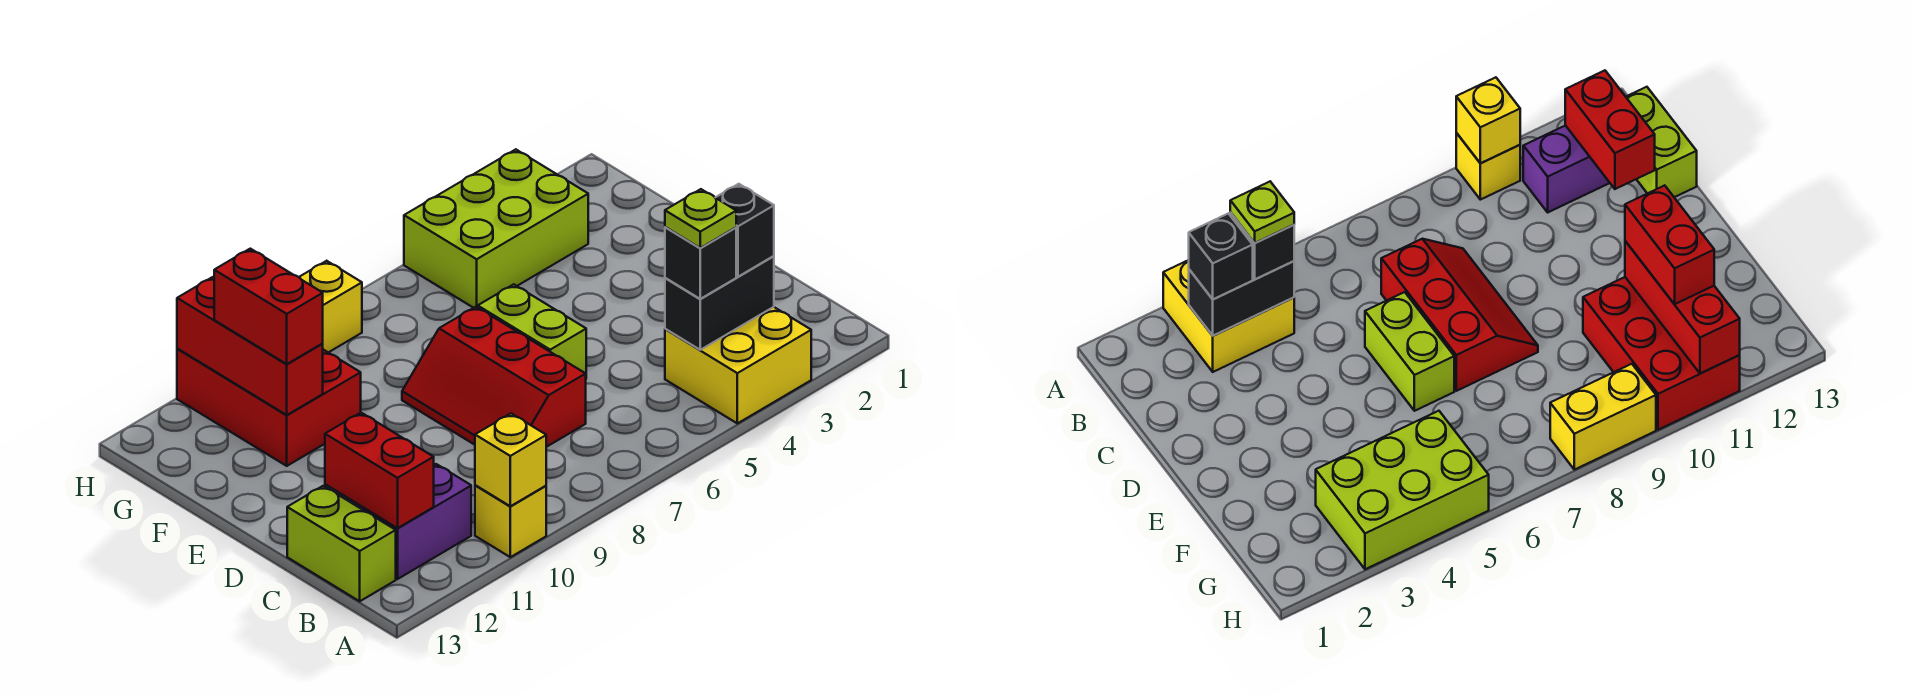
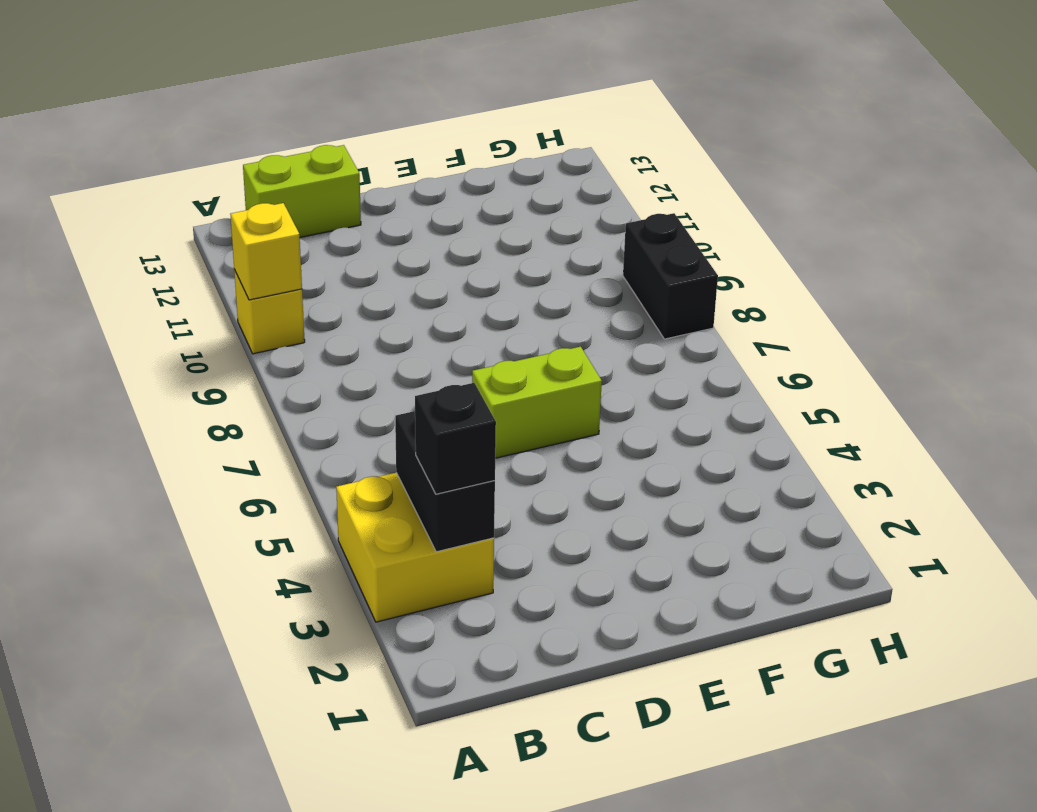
black brick H8:H9 level 1 -> yellow brick H8:H9 level 1
none -> purple brick B11:B12 level 1
none -> red slope C7:E8 level 1 top 7
none -> red brick F10:H11 level 1

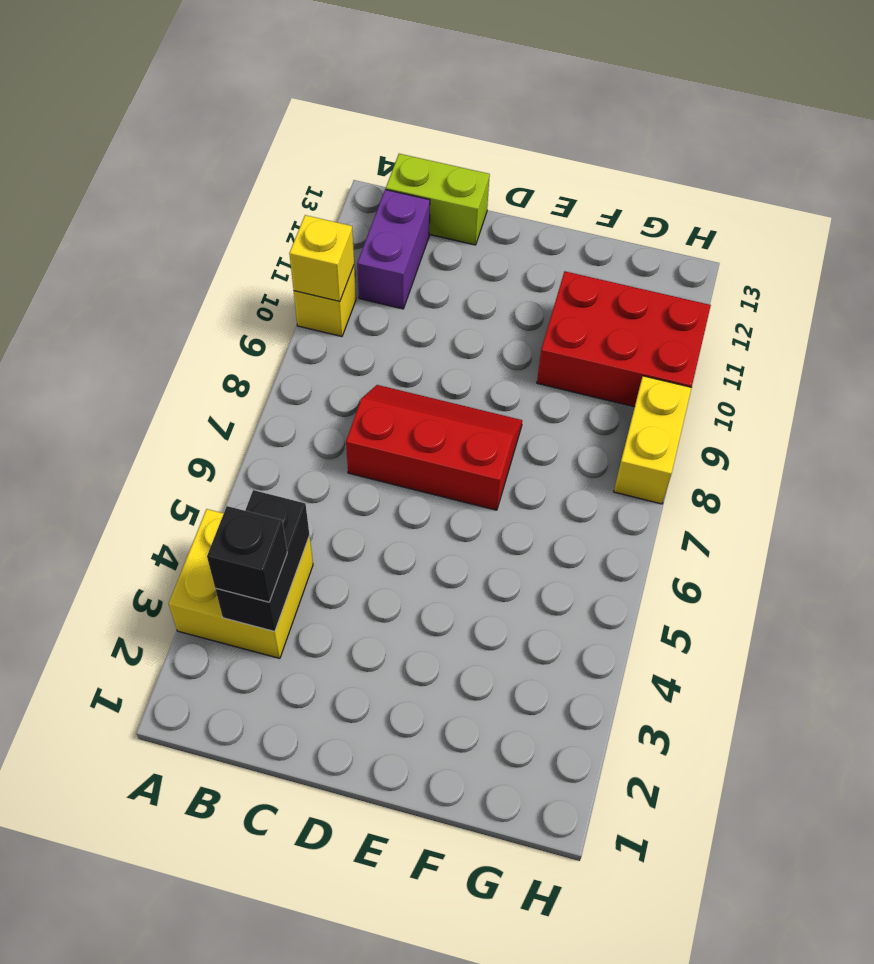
none -> lime brick D6:E6 level 1
none -> lime brick G3:H5 level 1
none -> red brick B12:C12 level 2

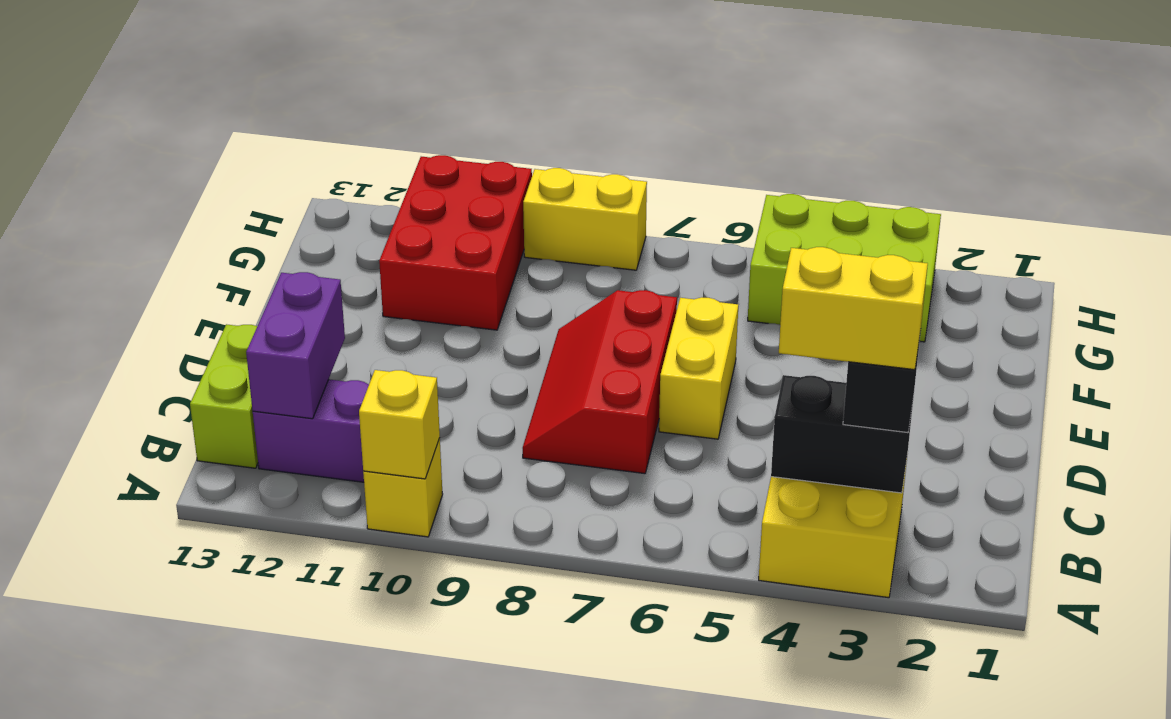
yellow brick B3:B4 level 4 -> lime plate B4 level 4
purple brick B12:C12 level 2 -> red brick B12:C12 level 2
yellow brick D6:E6 level 1 -> lime brick D6:E6 level 1
none -> red brick F11:H11 level 2
none -> black brick B4 level 3
none -> red brick F11:G11 level 3

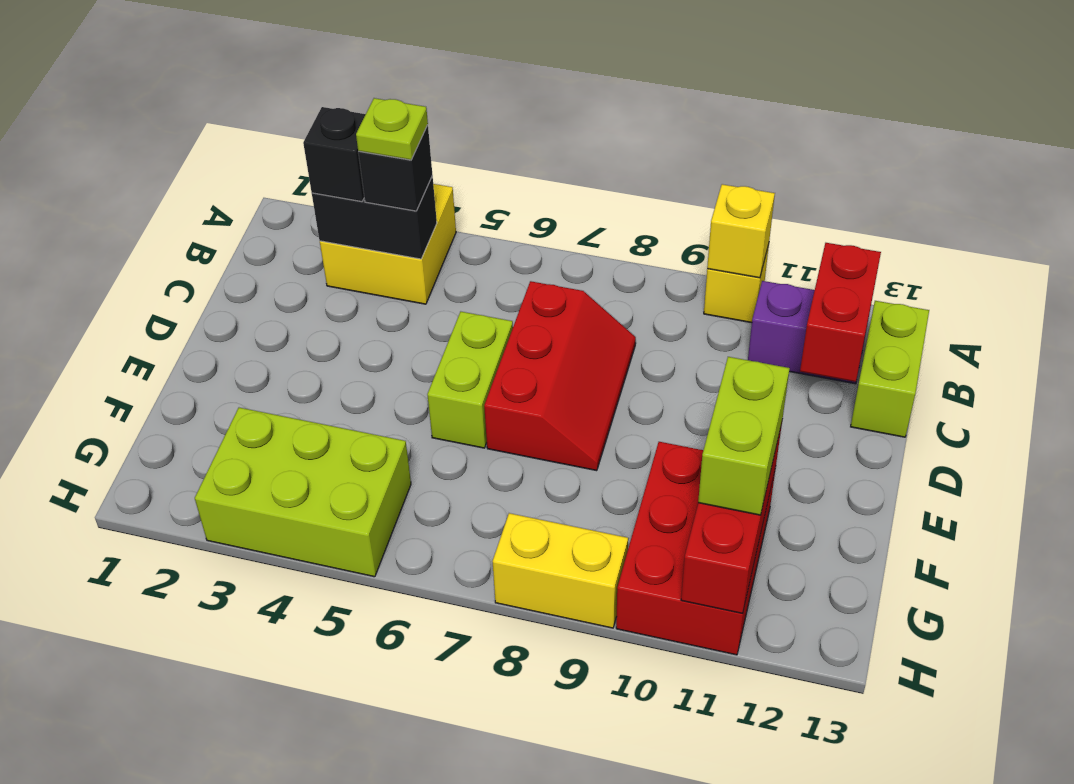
lime brick F11:G11 level 3 -> red brick F11:G11 level 3

